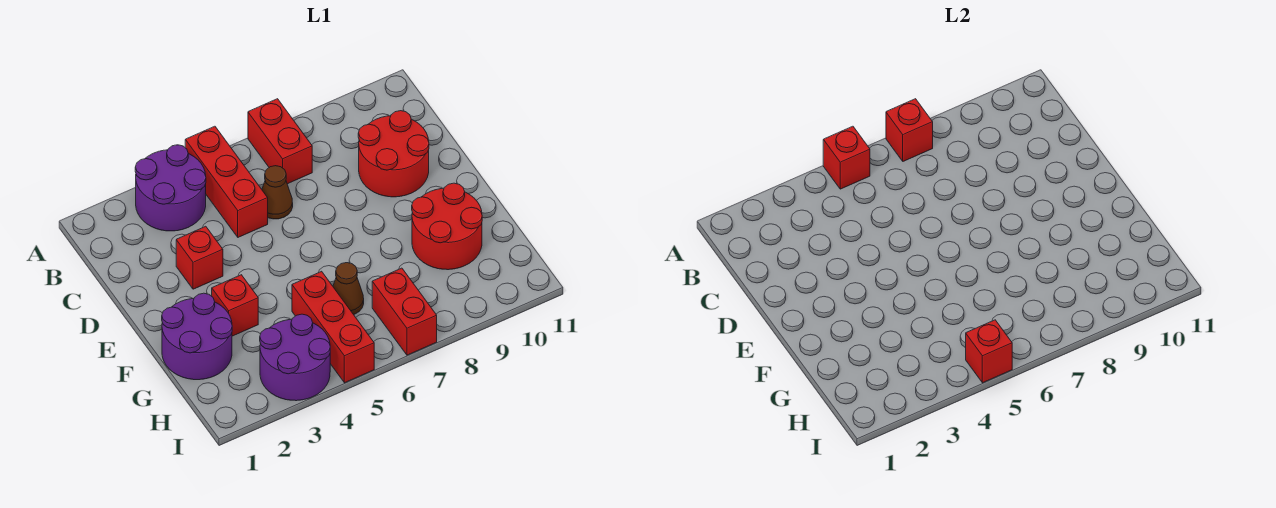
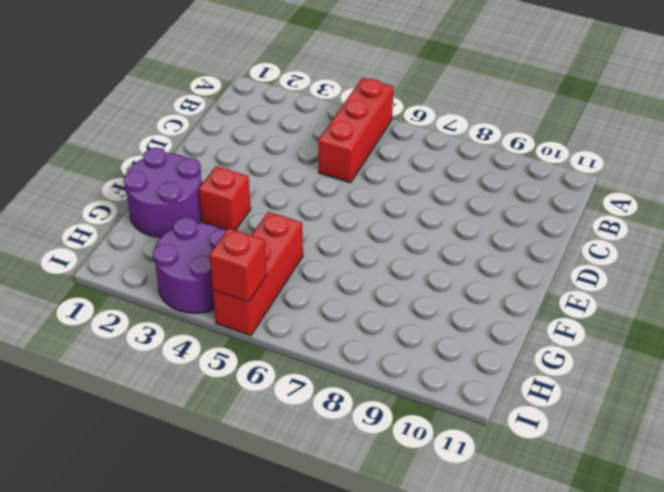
none -> purple round brick A3:B4 level 1
none -> red brick A7:B7 level 1
none -> brown cone C6 level 1

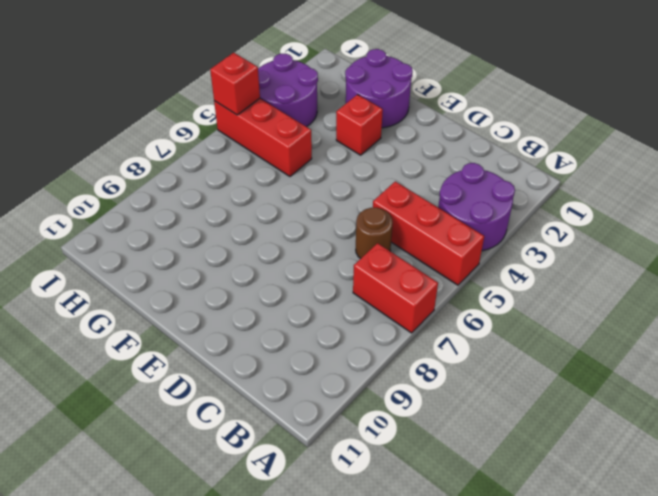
brown round brick C6 level 1 -> brown cone C6 level 1
none -> red round brick C9:D10 level 1
none -> red brick D3 level 1
none -> red round brick F9:G10 level 1

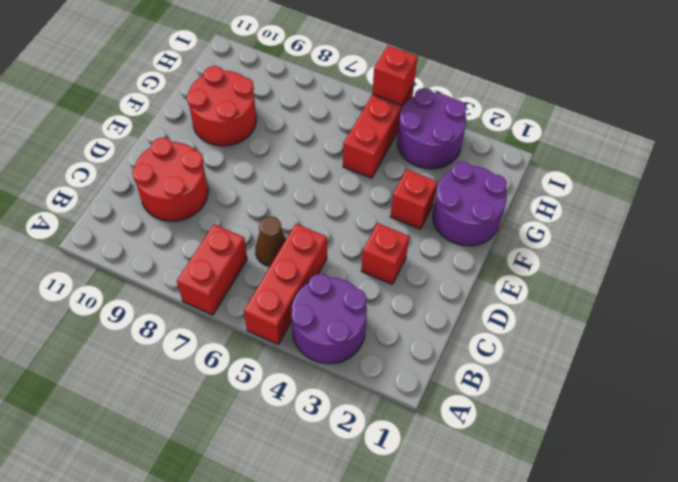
none -> brown cone G6 level 1
none -> red brick H7:I7 level 1
none -> red brick A5 level 2

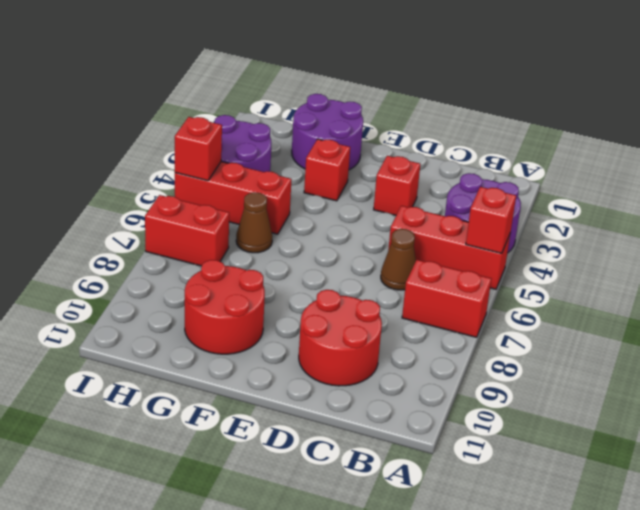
none -> red brick A7 level 2

